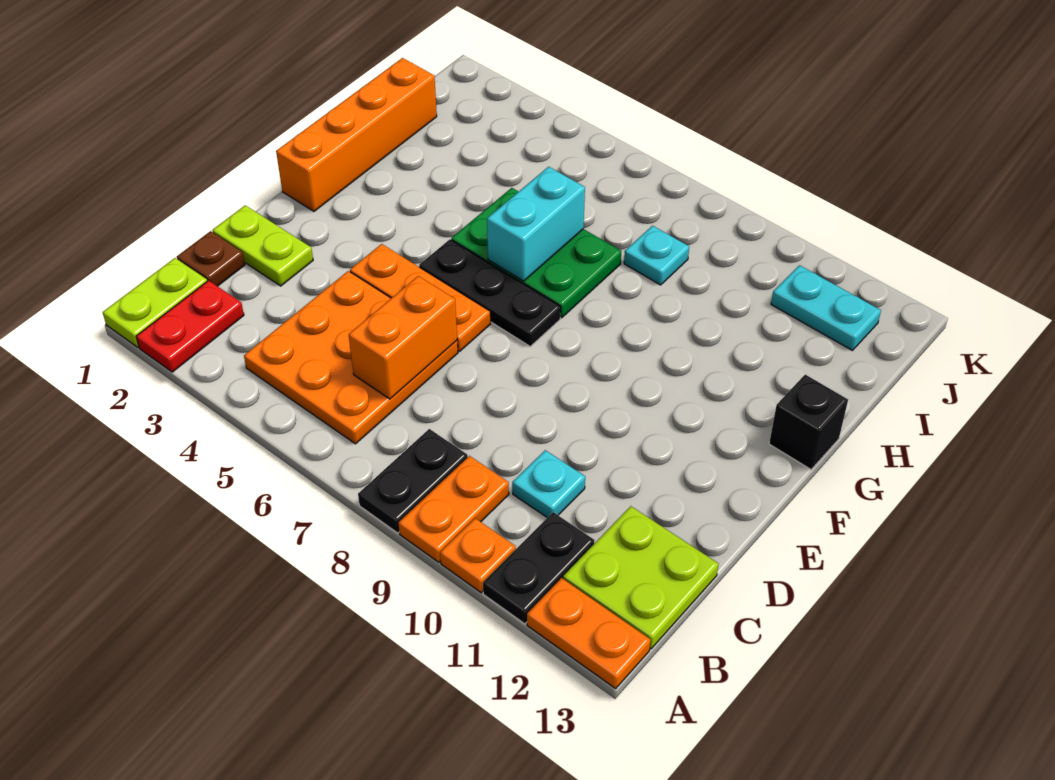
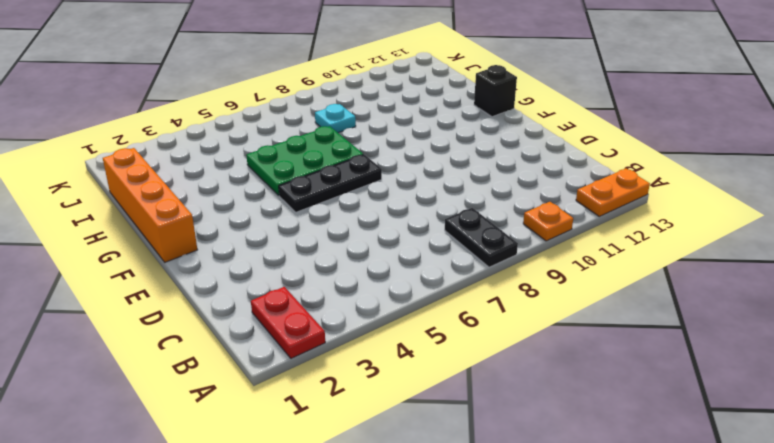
none -> lime plate A1:B1 level 1
none -> orange plate A9:B9 level 1
none -> black plate A11:B11 level 1

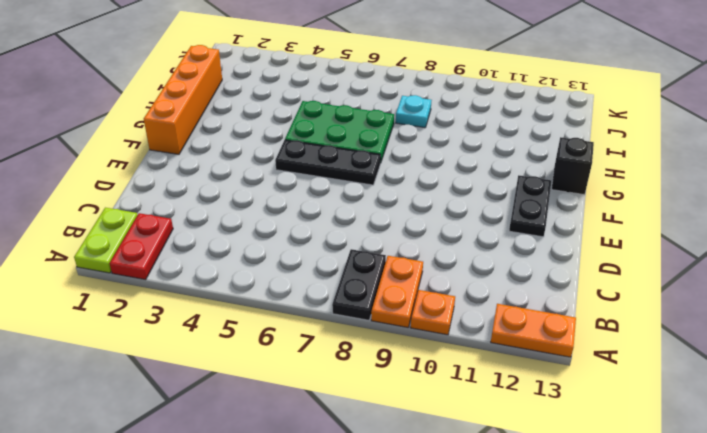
black plate E12:F12 level 1 -> black plate A11:B11 level 1
none -> orange plate B4:D6 level 1
none -> lime plate B12:C13 level 1
none -> brown plate C1 level 1

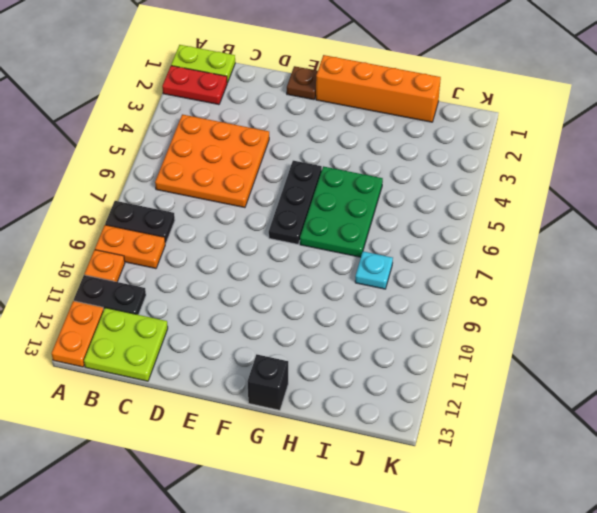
brown plate E1 level 1 -> brown plate C1 level 1
none -> cyan plate C10 level 1
none -> lime plate D1:D2 level 1
none -> orange plate E4:E6 level 1

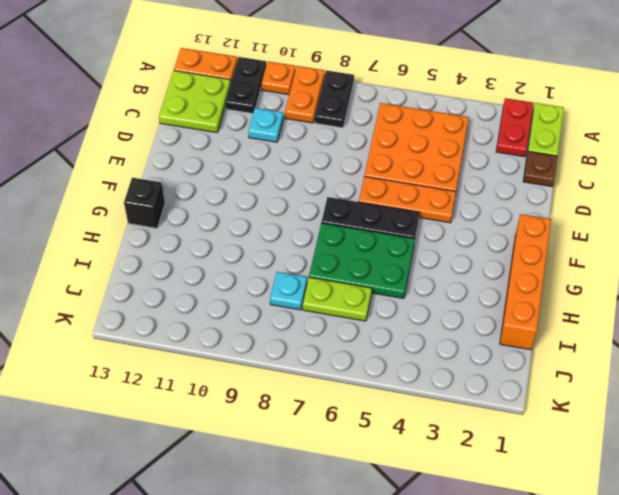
lime plate I6:I7 level 1 -> lime plate D1:D2 level 1
none -> cyan plate J11:J12 level 1
none -> orange brick C6:D6 level 2
none -> cyan brick G6:H6 level 2

